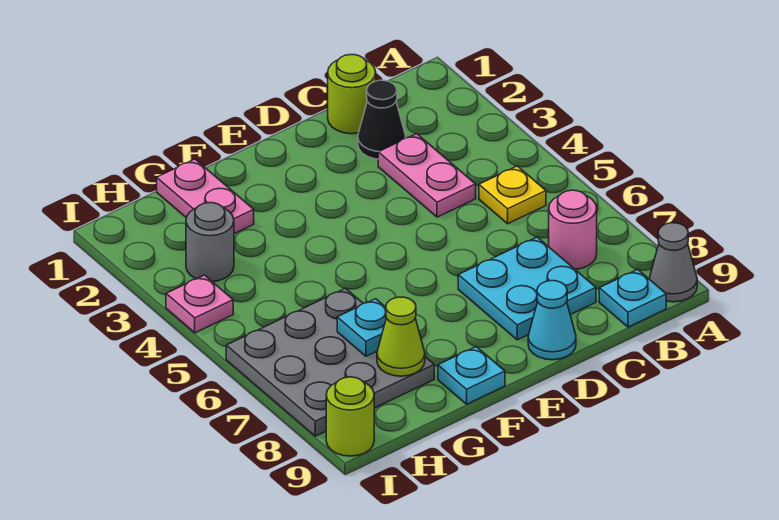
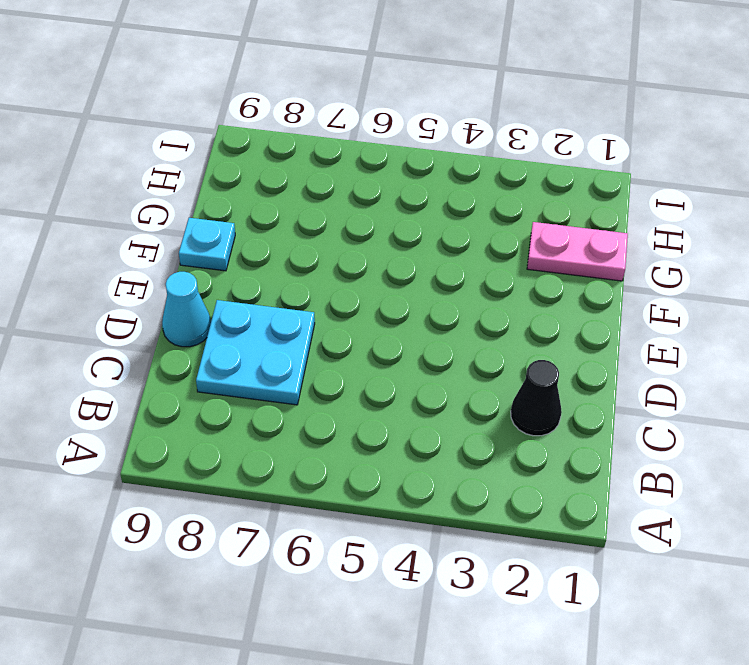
none -> grey cone A9 level 1
none -> yellow plate B5 level 1
none -> pink round brick B7 level 1

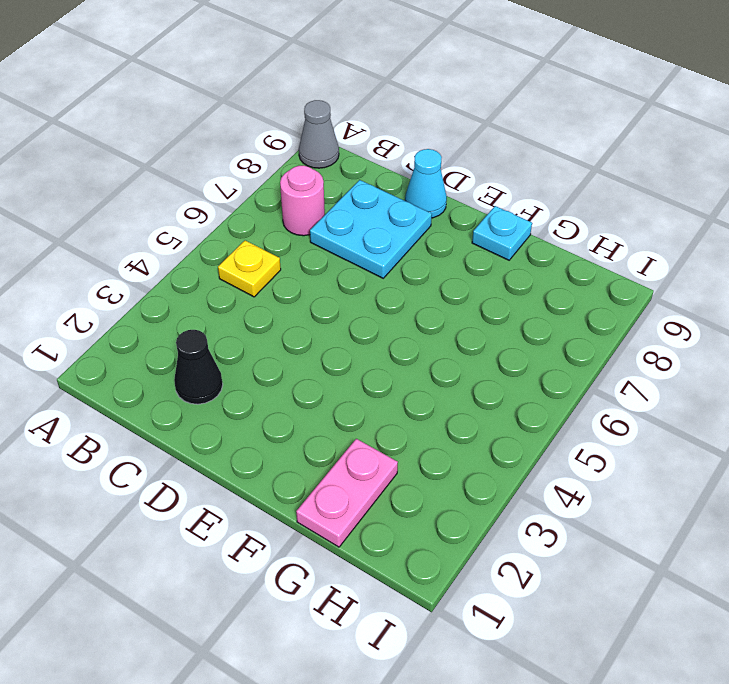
none -> cyan plate B9 level 1
none -> lime round brick C1 level 1
none -> pink plate C3:C4 level 1

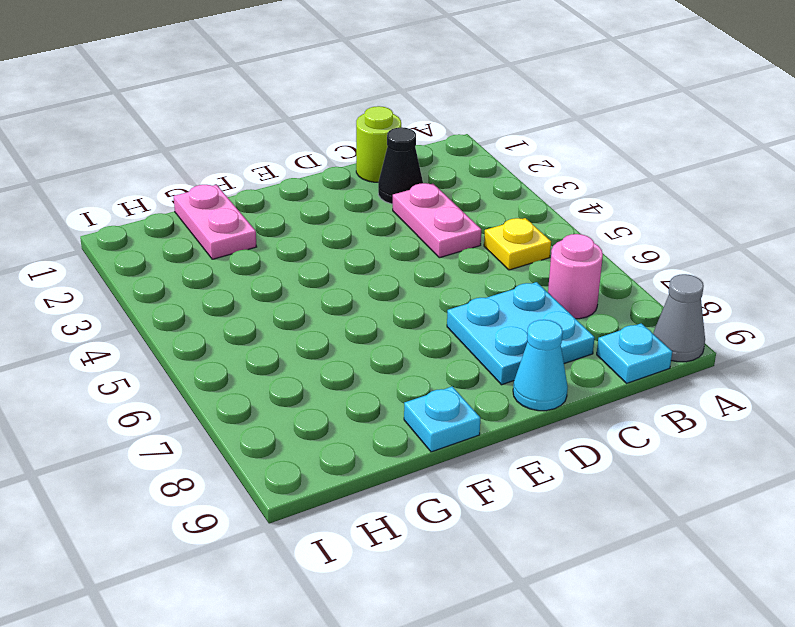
none -> grey plate G6:I8 level 1
none -> grey round brick H3 level 1
none -> pink plate I4 level 1

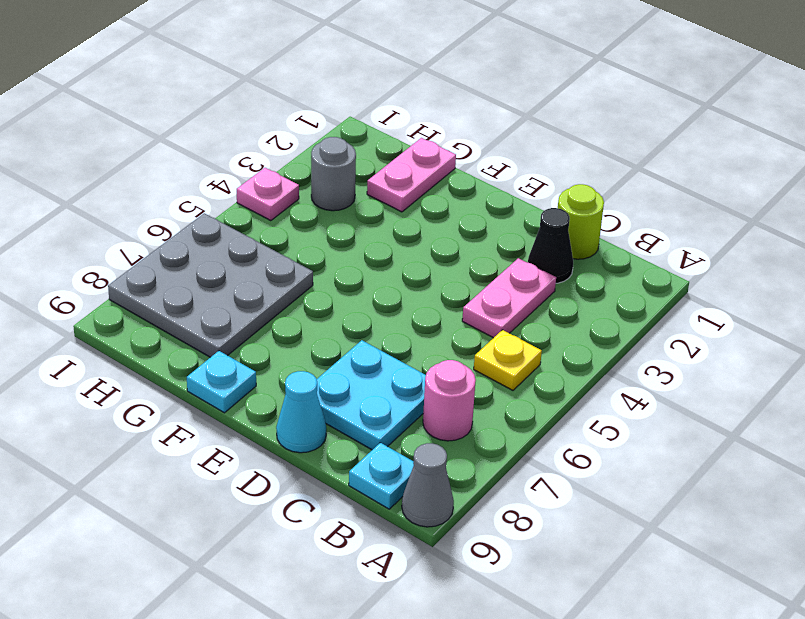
none -> lime round brick I9 level 1
none -> cyan plate G7 level 2
none -> lime cone G8 level 2

